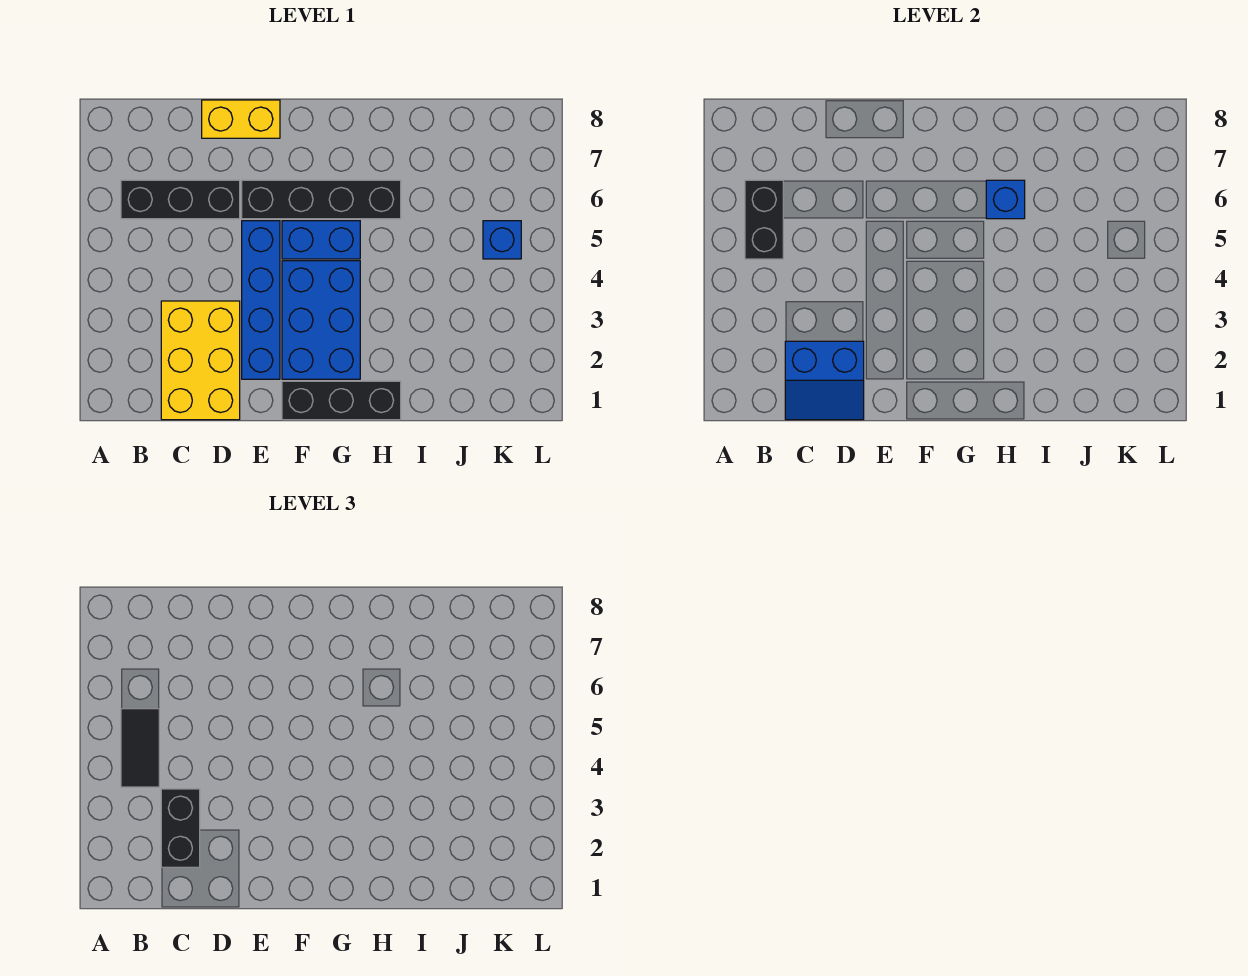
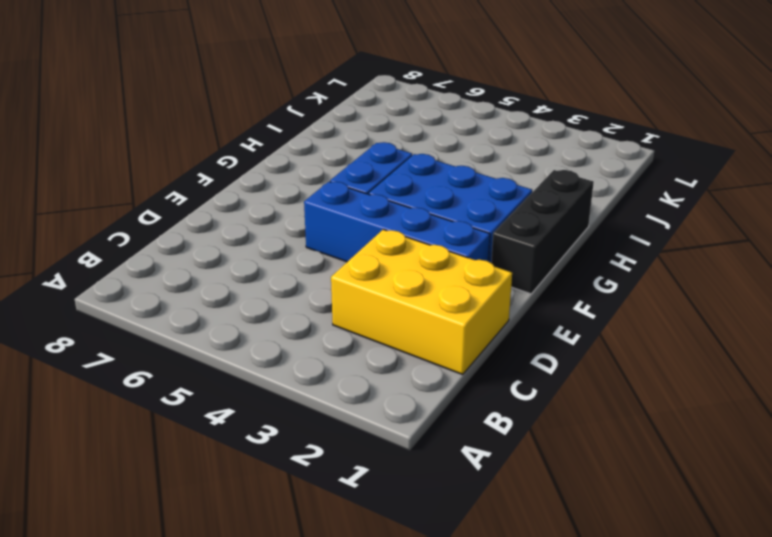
none -> black brick B6:D6 level 1
none -> yellow brick D8:E8 level 1
none -> black brick E6:H6 level 1

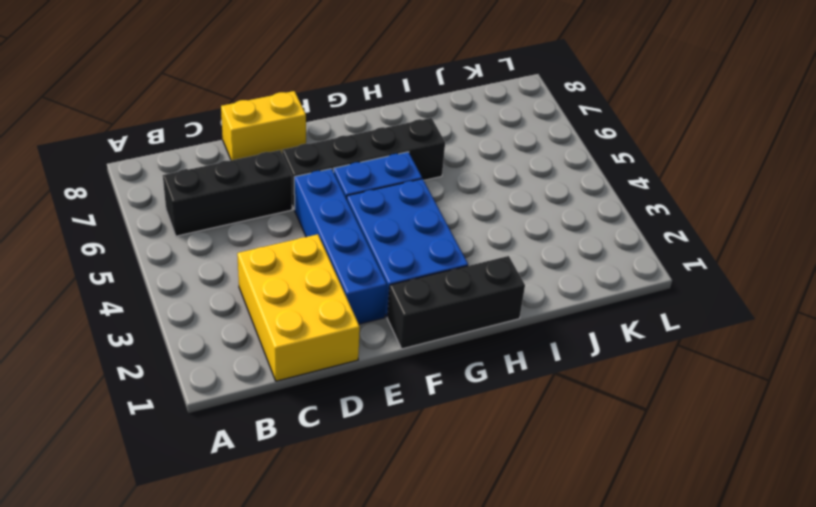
none -> blue brick K5 level 1
none -> black brick B5:B6 level 2
none -> blue slope C1:D2 level 2 top 2

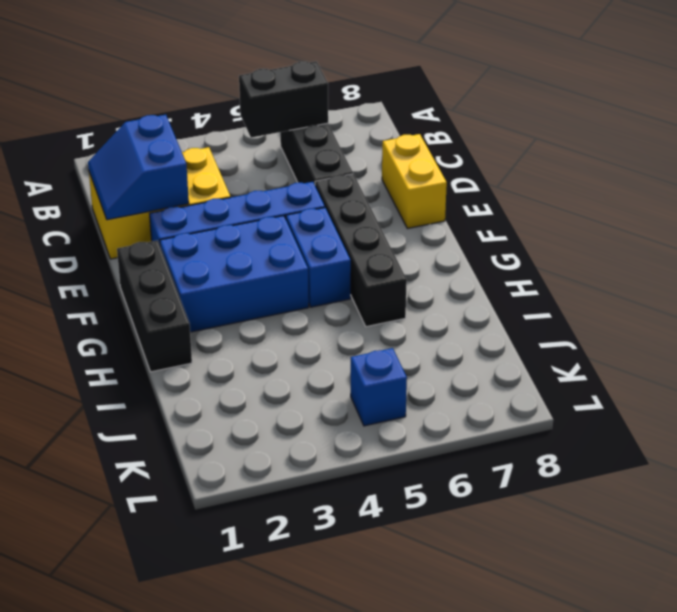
none -> blue brick H6 level 2
none -> black tile B4:B5 level 3
none -> black brick C2:C3 level 3

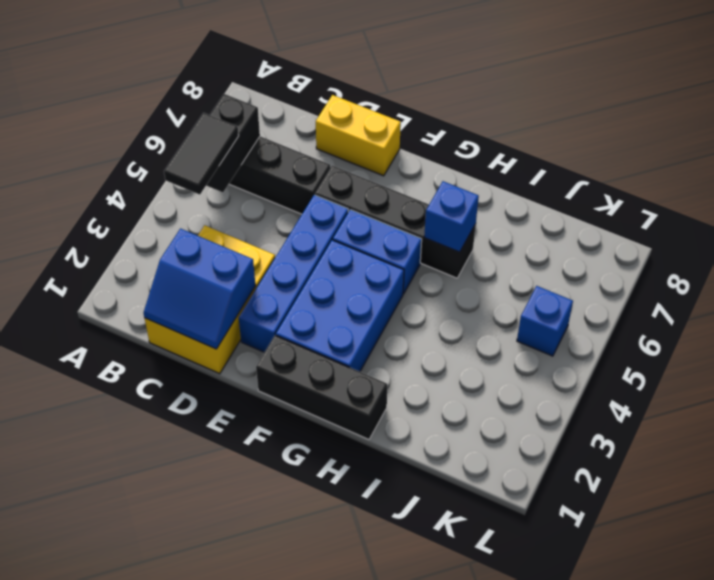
none -> black brick C2:C3 level 3

